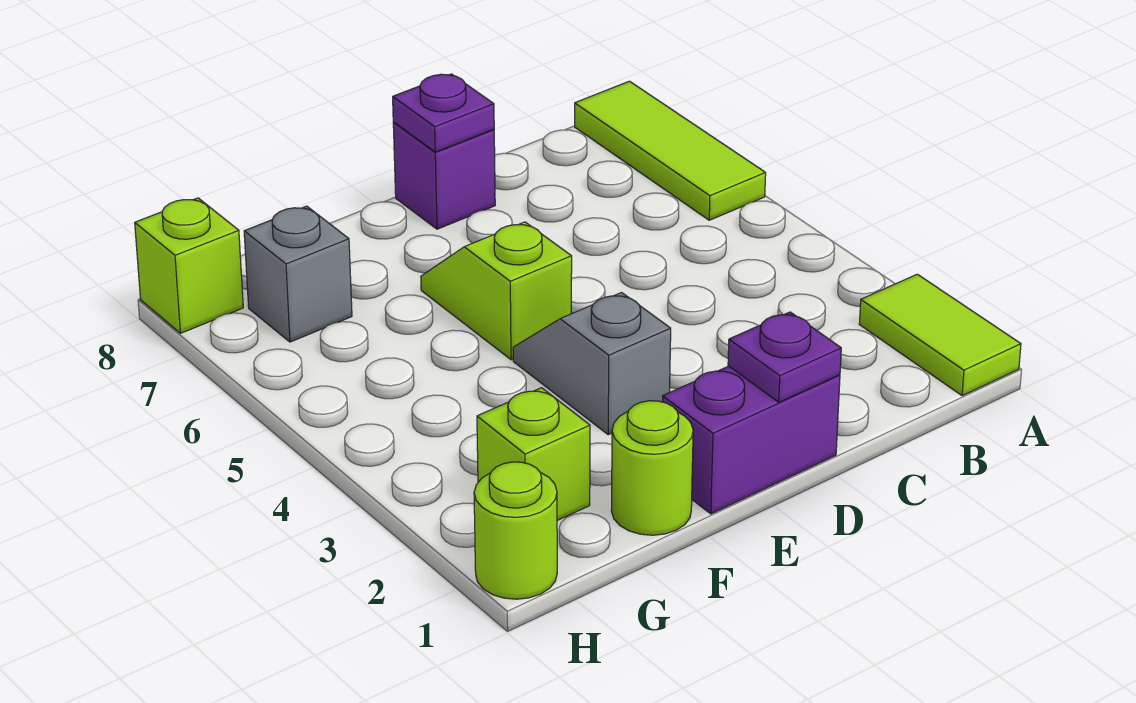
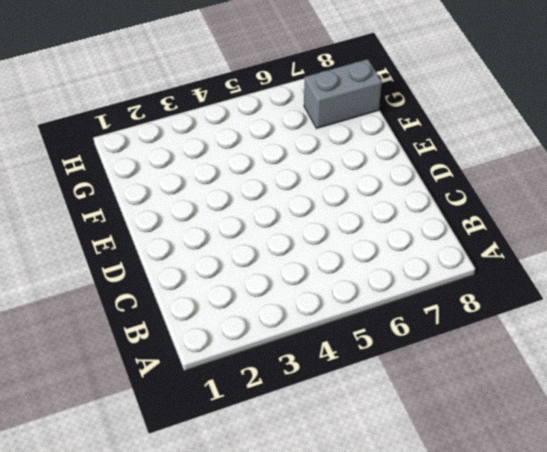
grey brick G7:G8 level 1 -> grey brick G7 level 1
none -> lime tile A1:A2 level 1
none -> lime tile A6:A8 level 1
none -> purple brick D1:E1 level 1

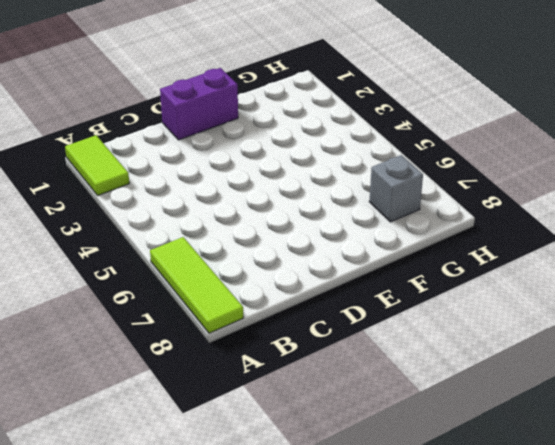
none -> purple brick D8 level 1
none -> grey slope E3:E4 level 1 top 3
none -> lime slope E5:E6 level 1 top 5

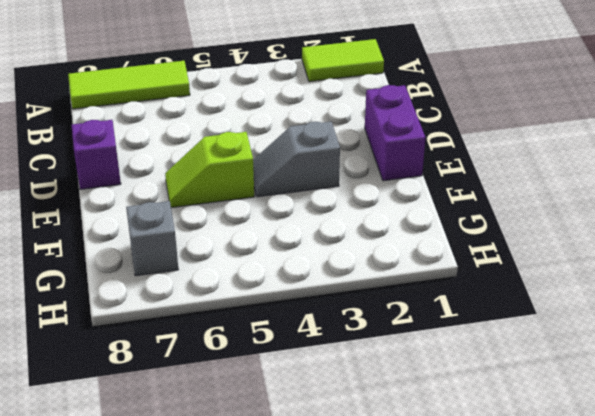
none -> lime round brick F1 level 1
none -> lime brick G2 level 1
none -> lime round brick H1 level 1

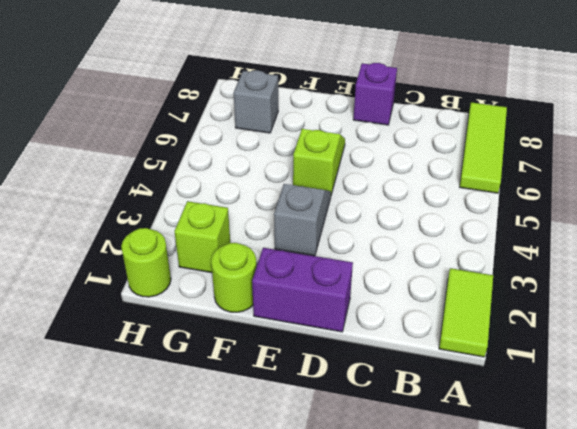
none -> lime brick H8 level 1
none -> purple plate D1 level 2
none -> purple plate D8 level 2

